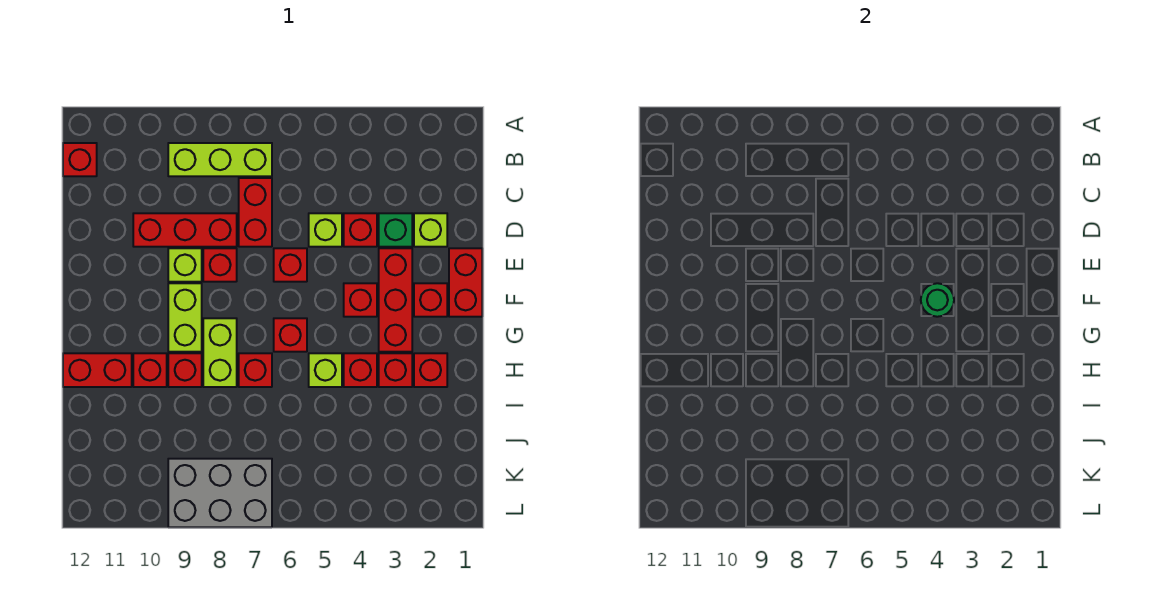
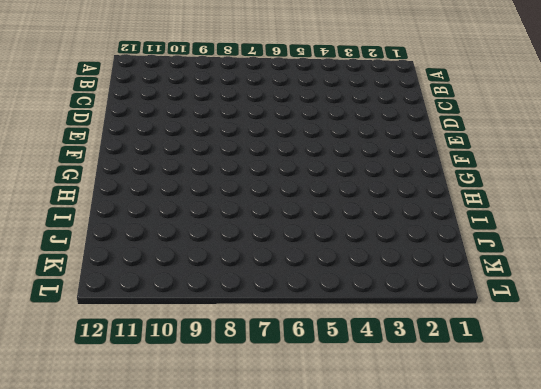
none -> lime brick B7:B9 level 1
none -> red brick B12 level 1
none -> red brick C7:D7 level 1

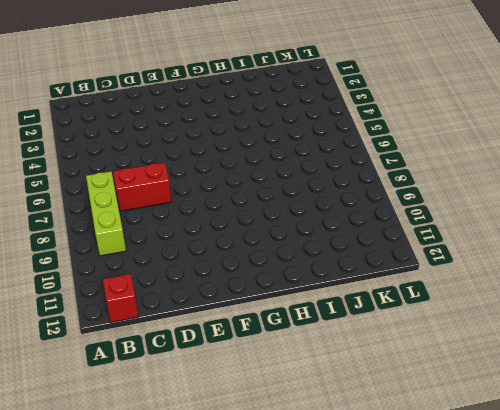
none -> lime brick D2 level 1
none -> green brick D3 level 1
none -> red brick D4 level 1

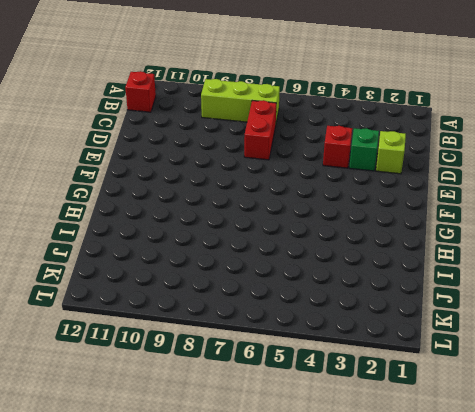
none -> lime brick D5 level 1
none -> red brick D8:D10 level 1
none -> red brick E1:F1 level 1

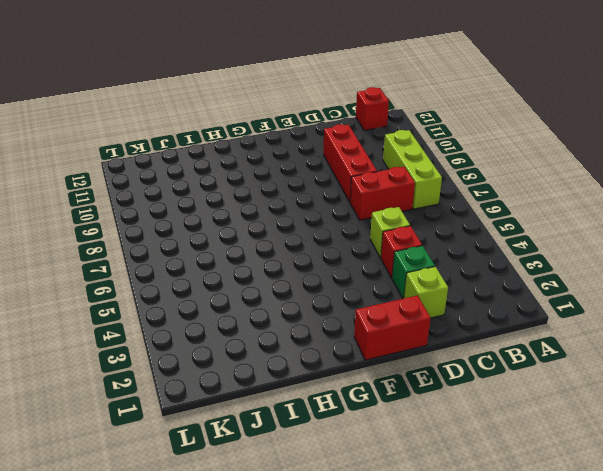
none -> red brick E3:G3 level 1
none -> red brick E6 level 1
none -> red brick E8 level 1

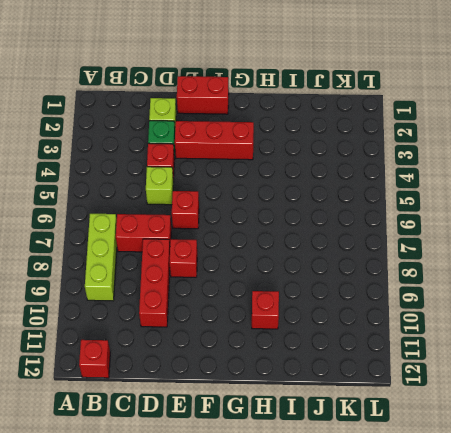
none -> lime brick E9 level 1
none -> red brick F2 level 1
none -> red brick F4 level 1

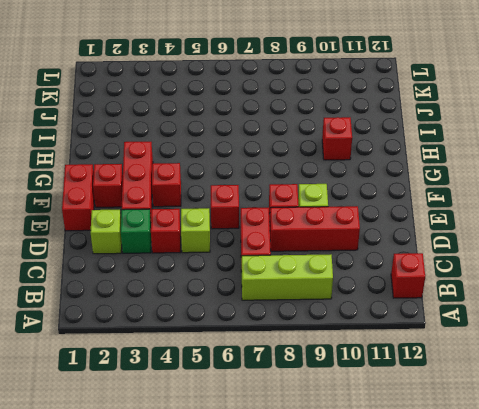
none -> lime brick F9:G9 level 1
none -> red brick G6 level 1
none -> lime brick G8:H8 level 1

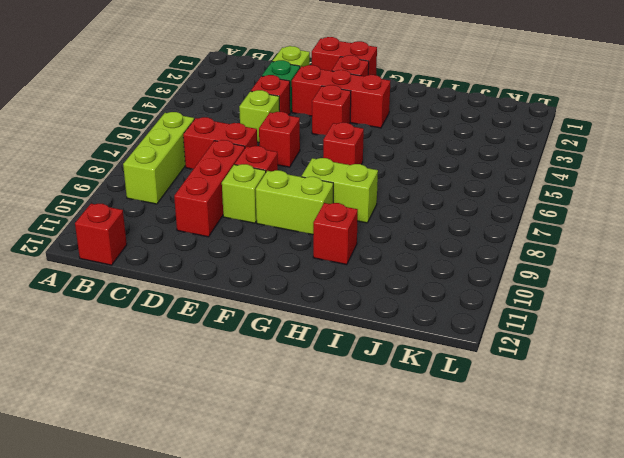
none -> red brick H2 level 1
none -> red brick H3 level 1
none -> red brick H4 level 1

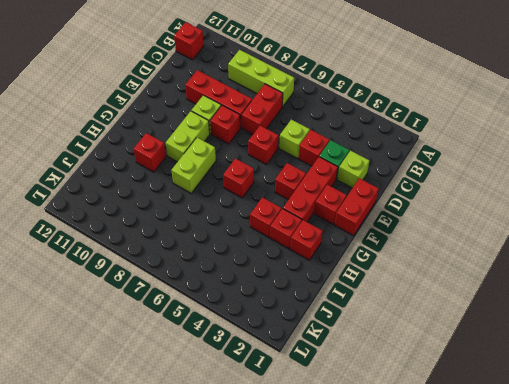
none -> lime brick H5 level 1
none -> red brick H7 level 1
none -> red brick H9 level 1

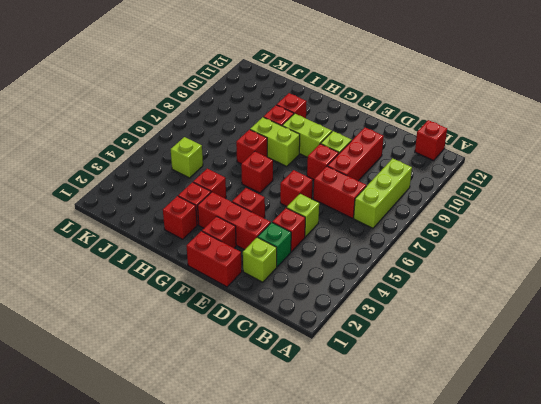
lime brick J5 level 1 -> lime brick H5 level 1
none -> red brick H11:H12 level 1
none -> grey brick K7:L9 level 1
none -> green round brick F4 level 2

